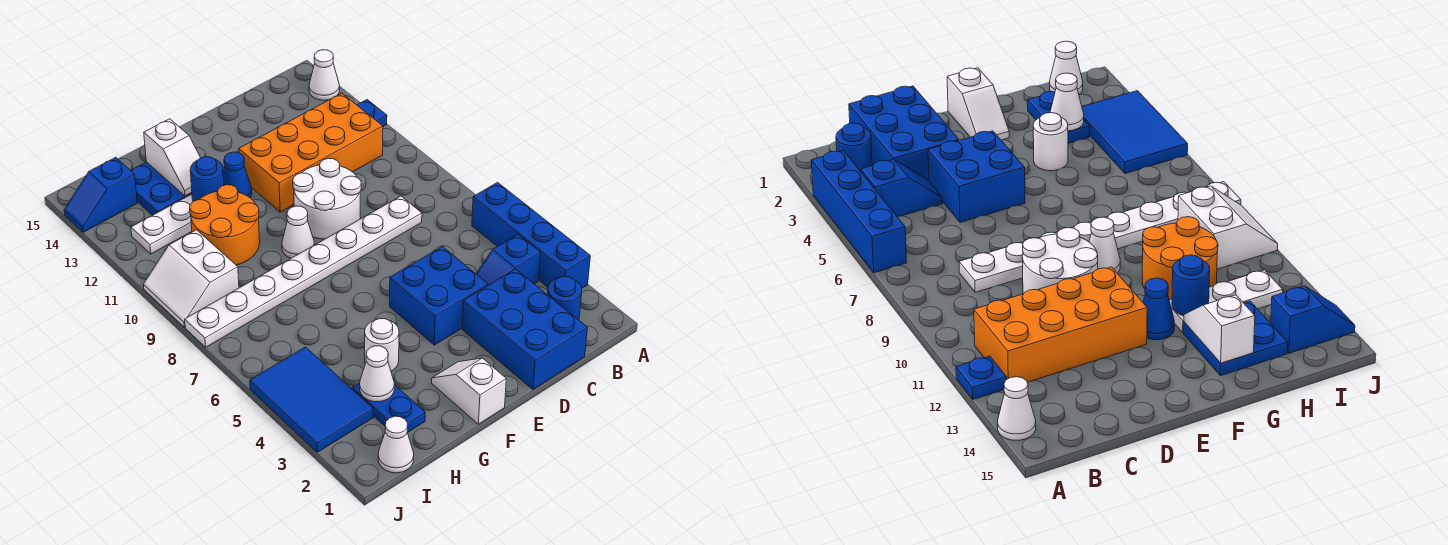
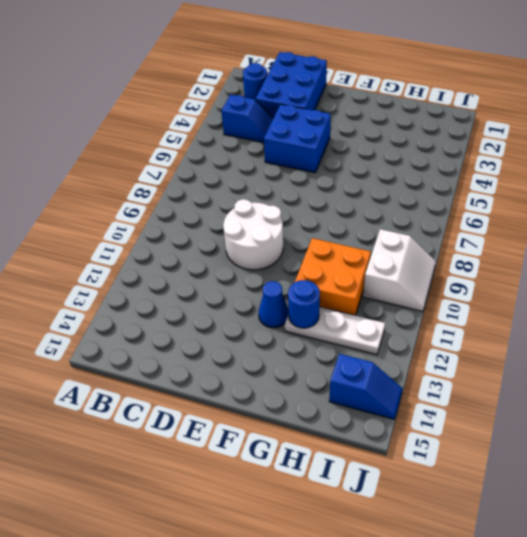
orange brick G10:H11 level 1 -> orange round brick G10:H11 level 1
none -> blue brick A3:A6 level 1
none -> blue plate A12 level 1
none -> white cone A14 level 1

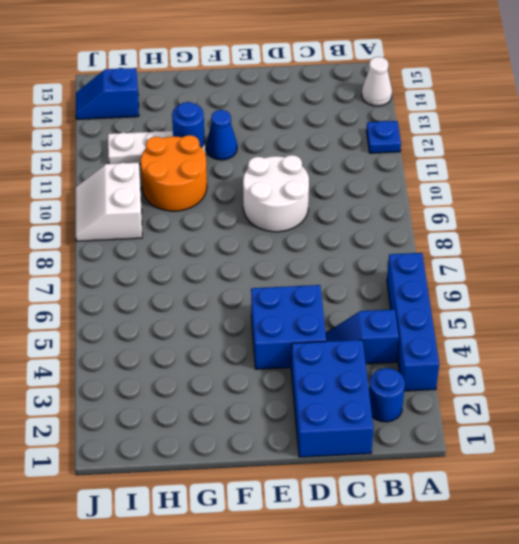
none -> orange brick B11:E12 level 1
none -> white plate C8:J8 level 1
none -> white slope F1:F2 level 1 top 1

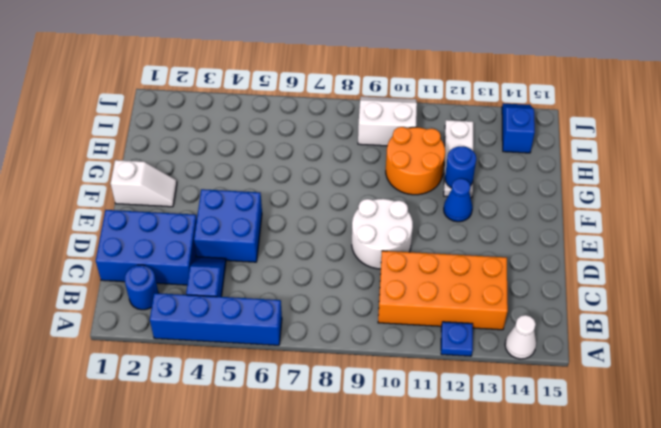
orange brick B10:C13 level 1 -> orange brick B11:E12 level 1
none -> white plate C8:J8 level 1
none -> white cone F9 level 1
none -> white round brick G4 level 1

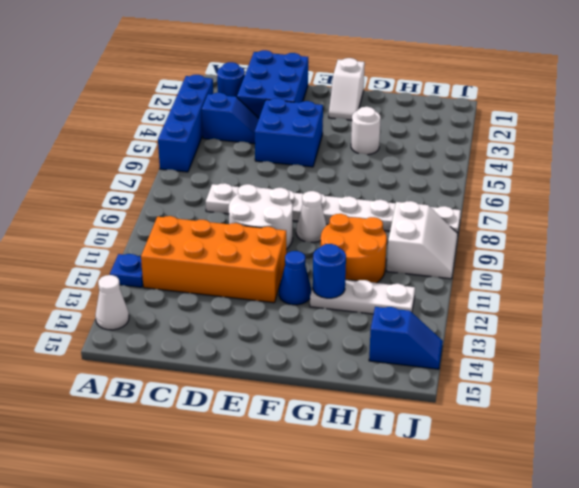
none -> blue plate G13:H14 level 1
none -> blue plate H2:H3 level 1
none -> white cone I1 level 1

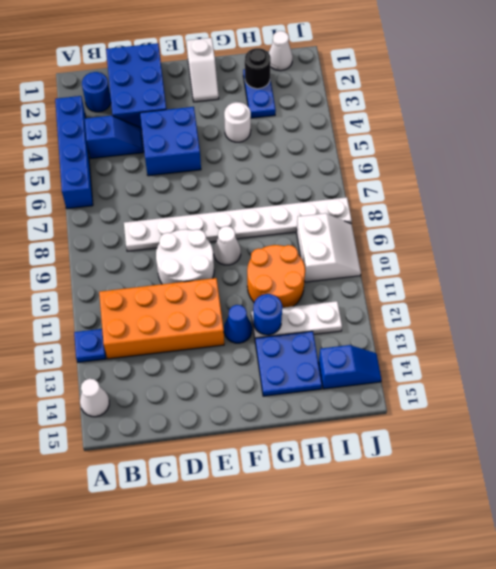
black round brick H2 level 2 -> none
none -> blue tile I3:J5 level 1
none -> white slope G13:G14 level 2 top 14
none -> white cone H3 level 2

